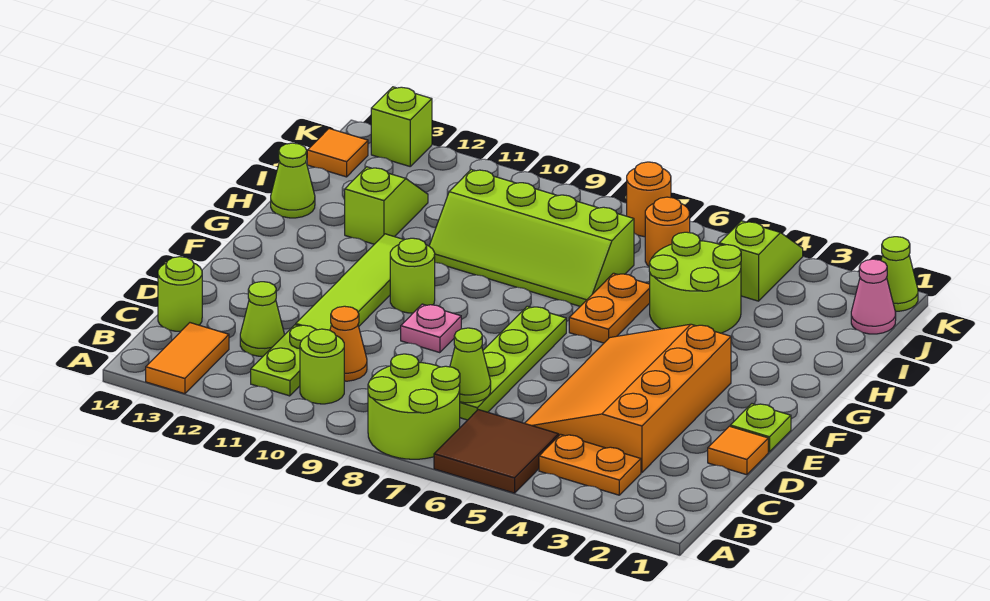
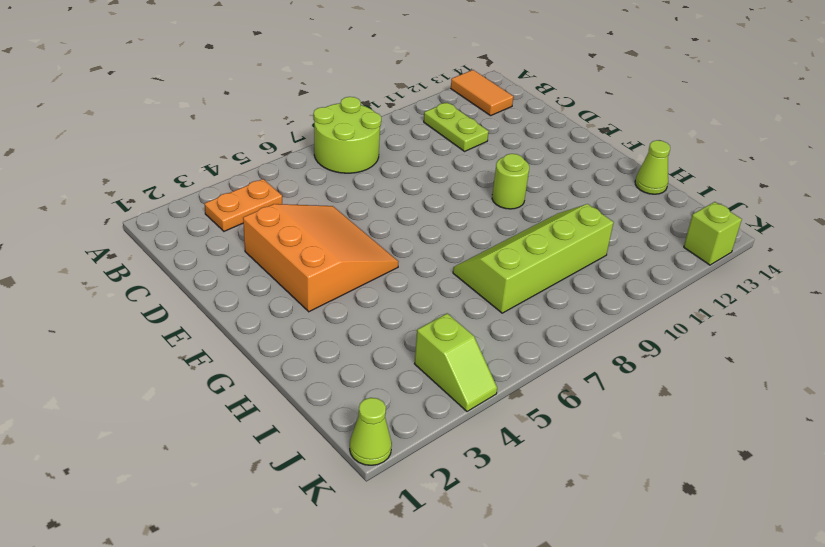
orange slope D3:F5 level 1 top 3 -> orange slope C3:F5 level 1 top 3
none -> brown tile A5:B6 level 1
none -> lime round brick B10 level 1
none -> lime plate C7:F7 level 1

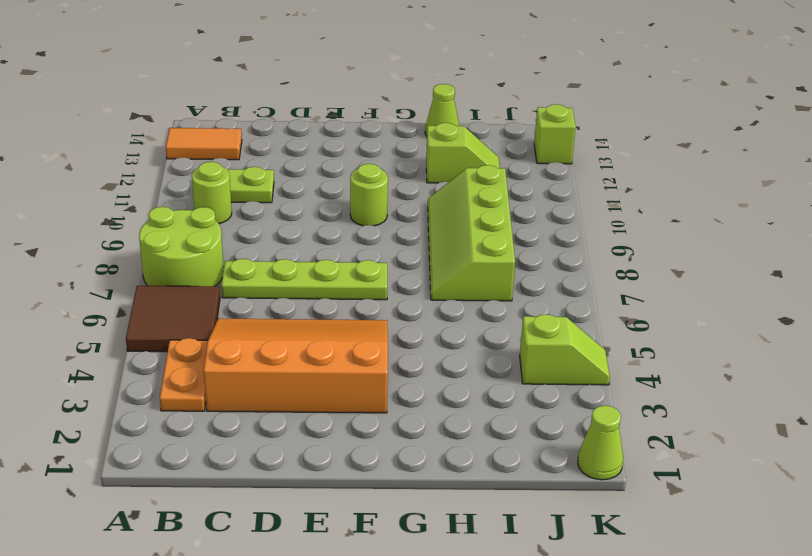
none -> orange cone C10 level 1
none -> lime cone C12 level 1
none -> lime round brick C14 level 1

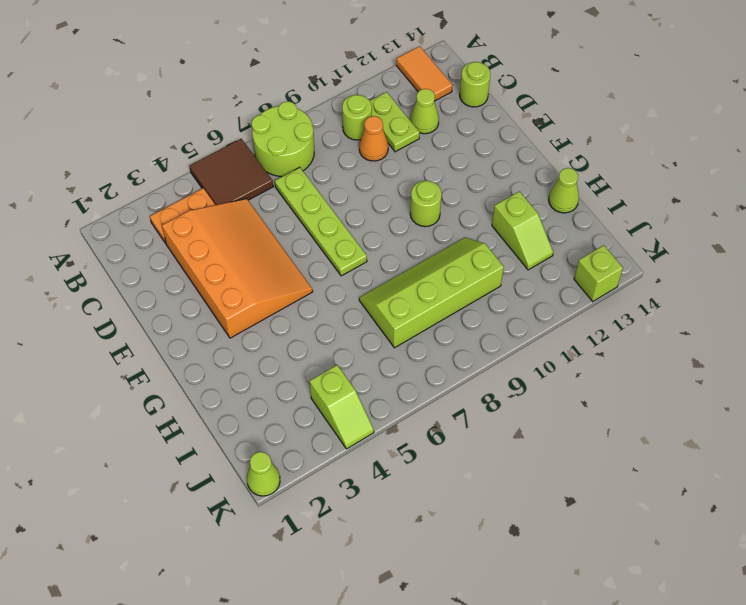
none -> orange tile D1 level 1
none -> lime tile D11:G11 level 1
none -> lime plate E1 level 1

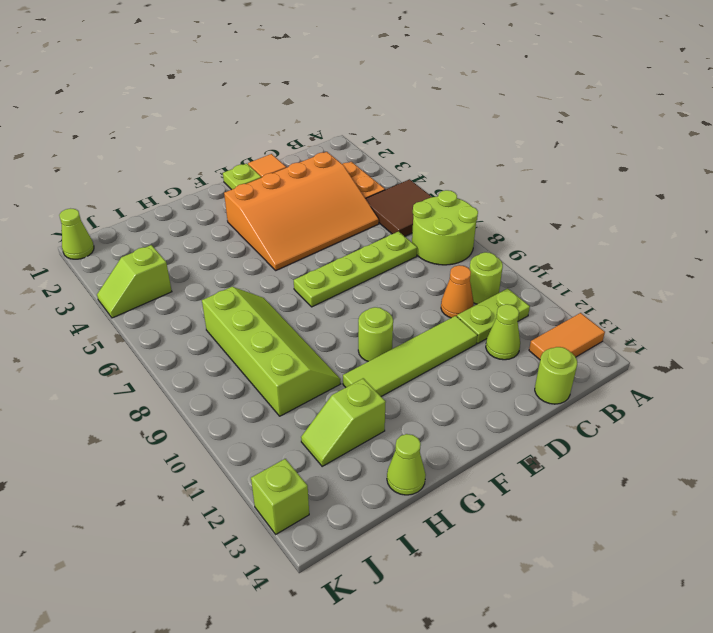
none -> pink plate E9 level 1
none -> orange plate G6:H6 level 1
none -> lime round brick H4:I5 level 1

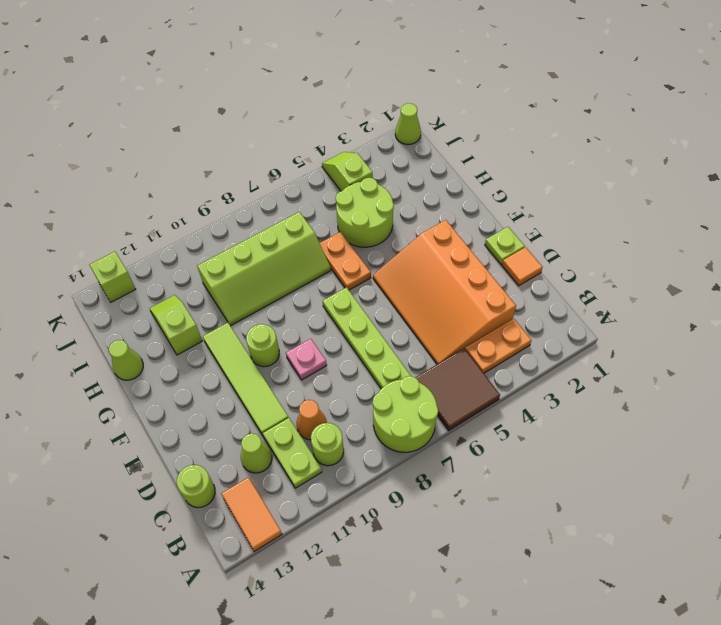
none -> pink cone J1 level 1
none -> orange round brick J6 level 1
none -> orange tile J14 level 1

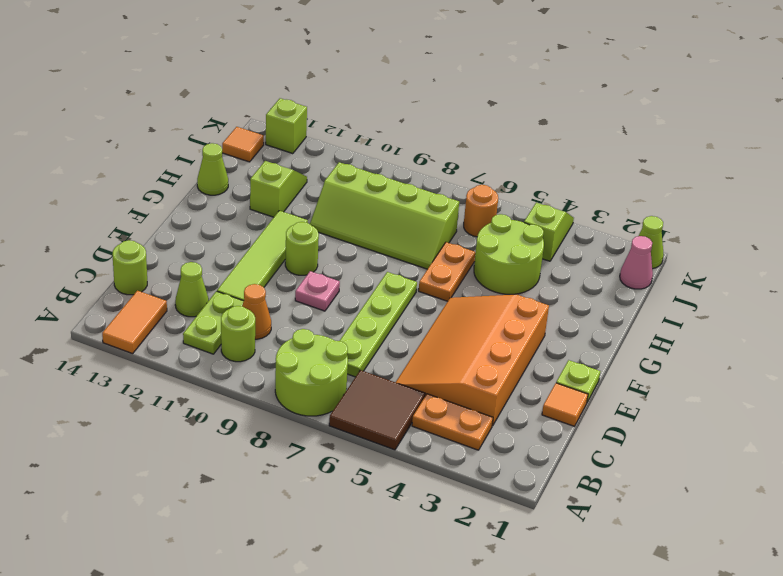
none -> orange round brick K7 level 1
none -> lime cone C7 level 2

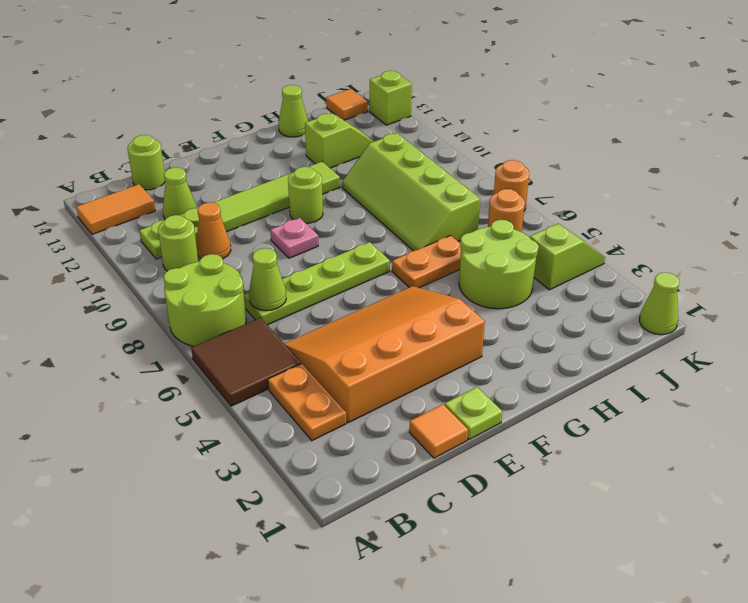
none -> pink cone J1 level 1

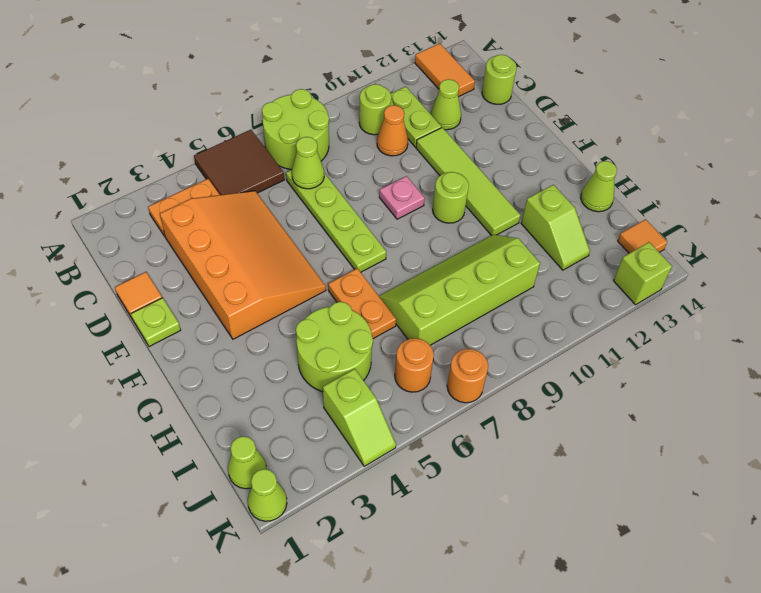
lime cone J1 level 1 -> pink cone J1 level 1

